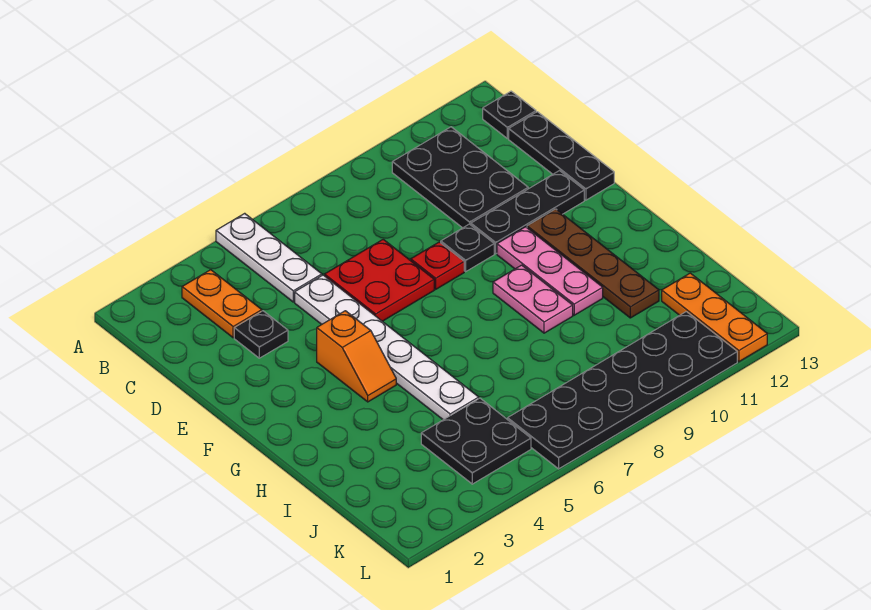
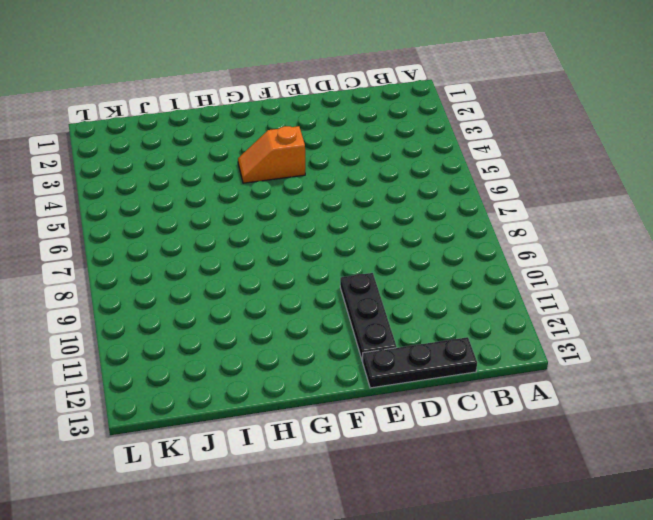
none -> white plate A5:C5 level 1
none -> orange plate B3:C3 level 1
none -> black plate B10:D11 level 1

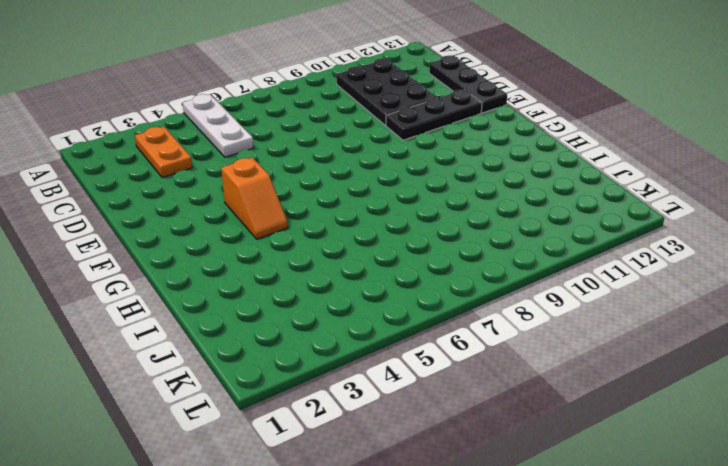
none -> black plate B13 level 1
none -> black plate D3 level 1
none -> white plate D5:I5 level 1

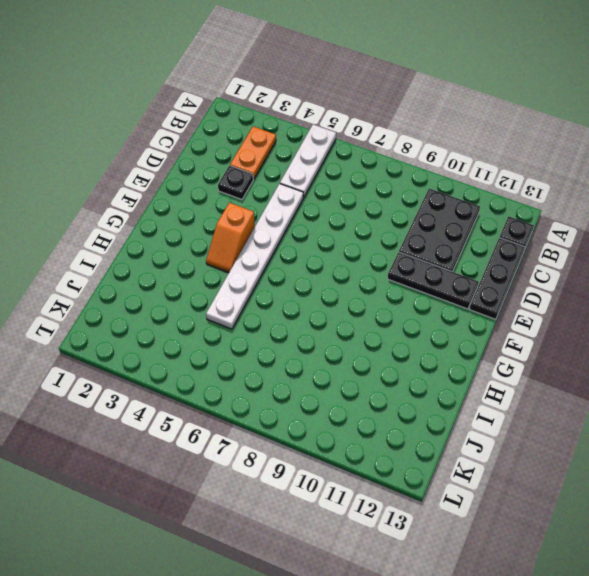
none -> red plate D6:E7 level 1
none -> red plate E8 level 1
none -> black plate E9 level 1

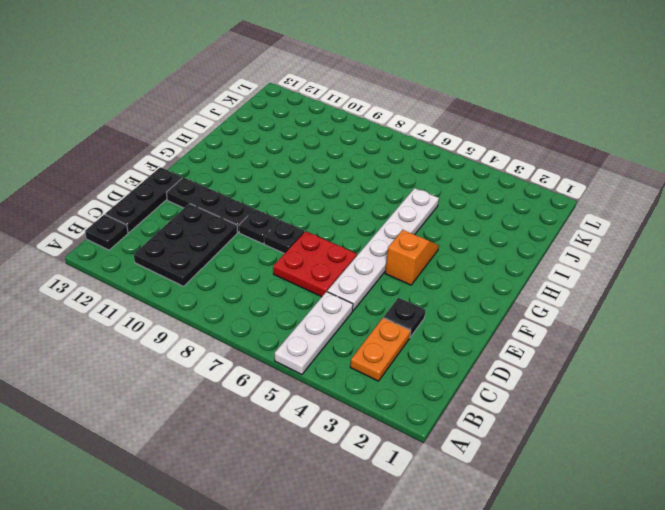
black plate E8 level 1 -> red plate E8 level 1
none -> pink plate F10:H10 level 1
none -> brown plate F11:I11 level 1
none -> pink plate G9:H9 level 1

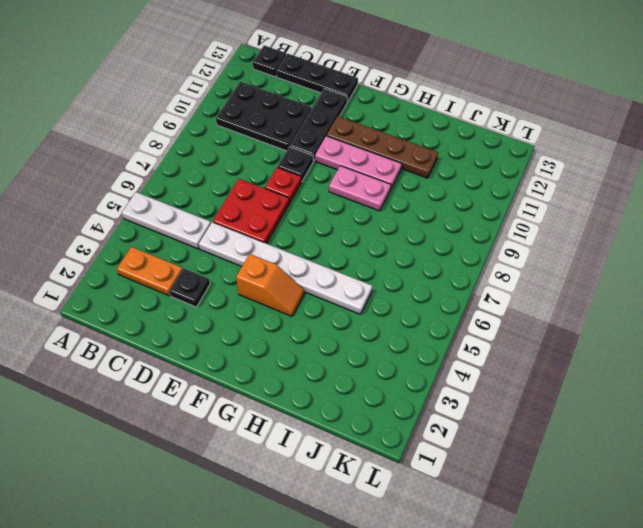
none -> black plate J4:K5 level 1
none -> orange plate J12:L12 level 1
none -> black plate K6:L11 level 1

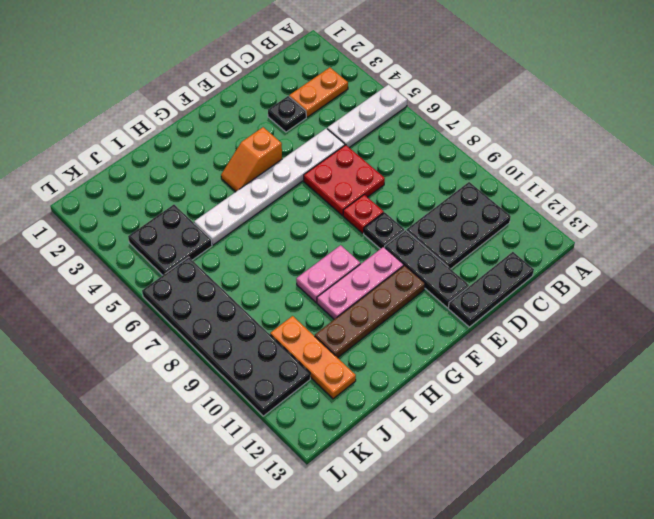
orange plate J10:J12 level 1 -> orange plate J12:L12 level 1
none -> black plate B13 level 1

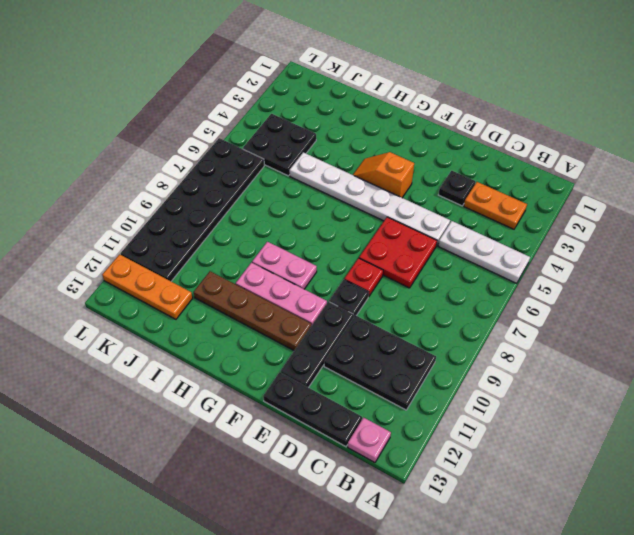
pink plate B13 level 1 -> black plate B13 level 1

